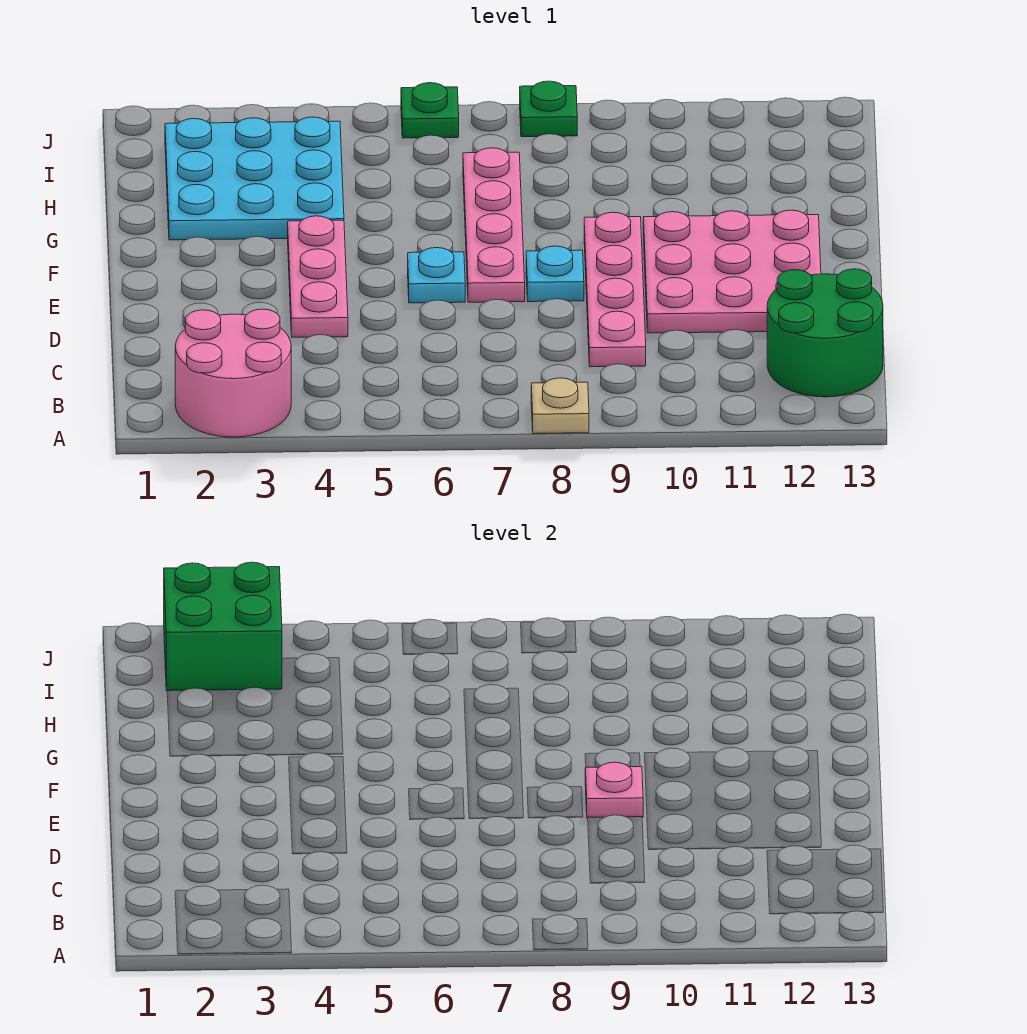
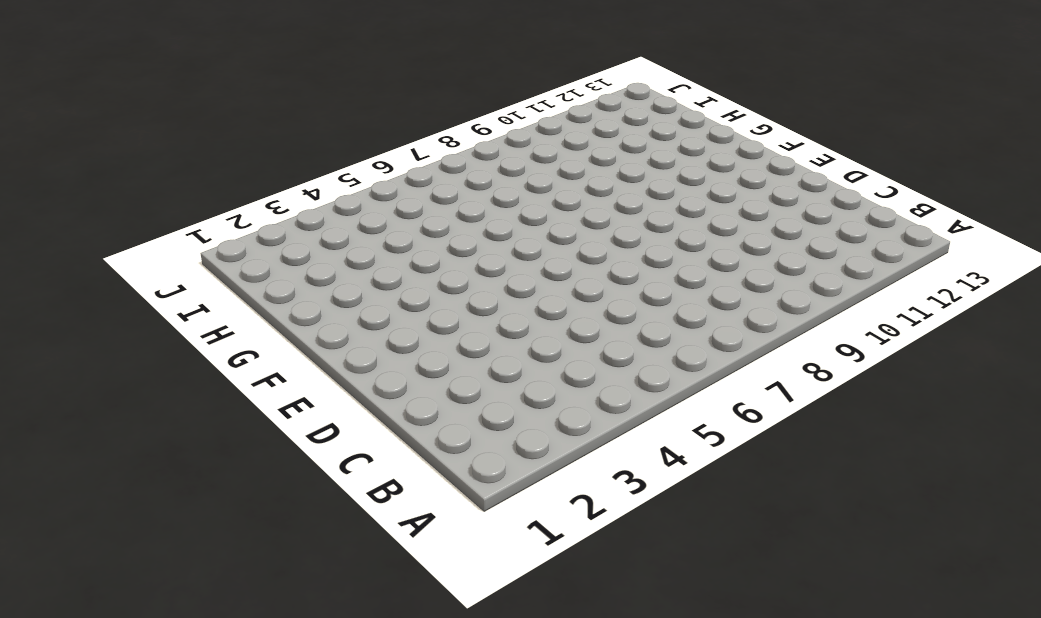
none -> pink round brick A2:B3 level 1
none -> tan plate A8 level 1
none -> green round brick B12:C13 level 1

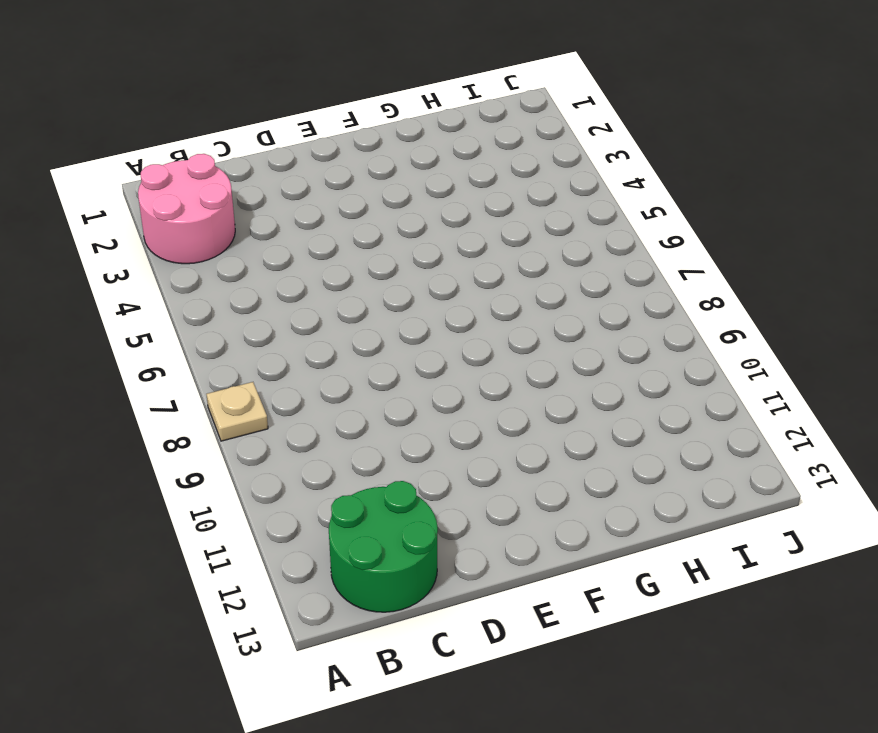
none -> pink plate C9:F9 level 1
none -> pink plate D4:F4 level 1
none -> pink plate D10:F12 level 1

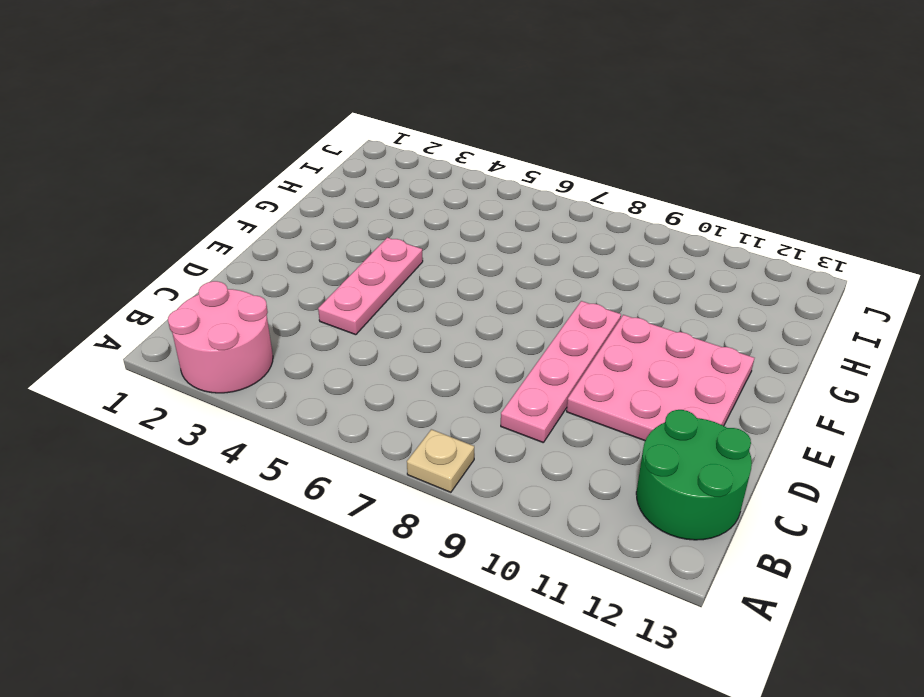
none -> cyan plate E6 level 1
none -> pink plate E7:H7 level 1
none -> cyan plate E8 level 1

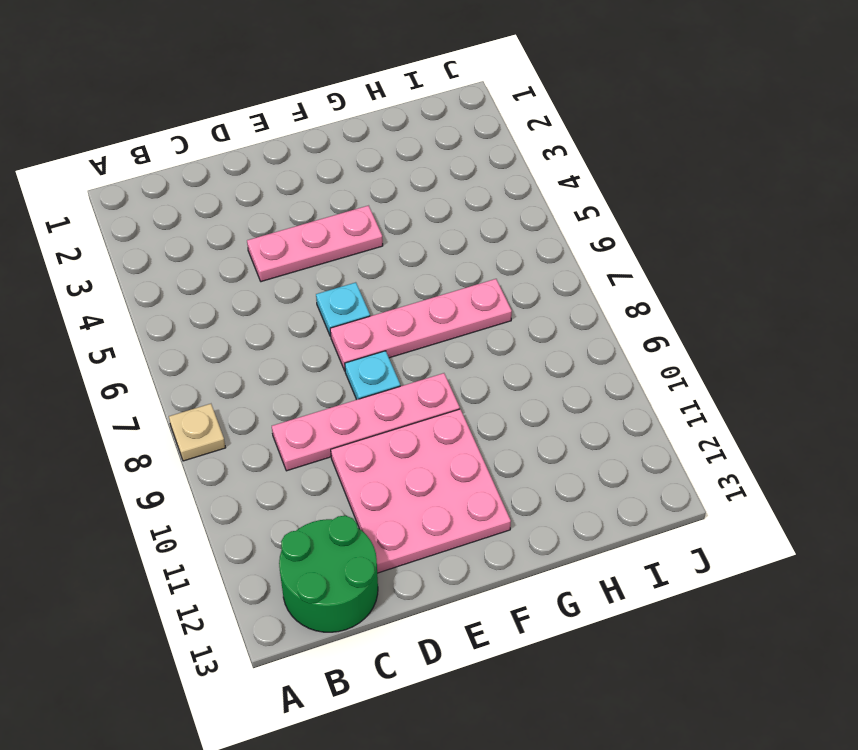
none -> pink round brick A2:B3 level 1
none -> cyan plate G2:I4 level 1
none -> green plate J6 level 1

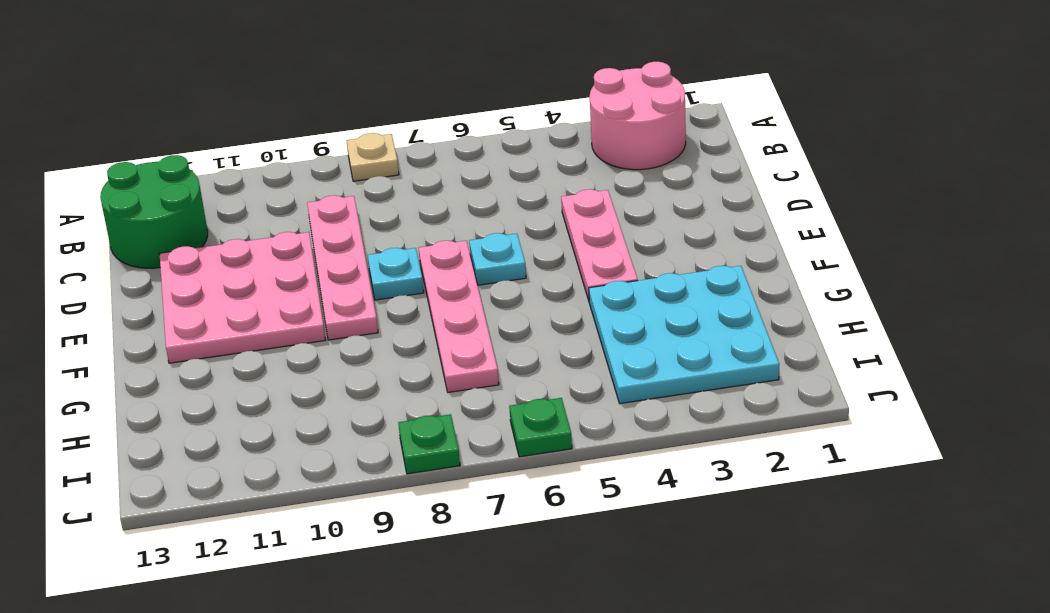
none -> pink plate E9 level 2
none -> green brick I2:J3 level 2

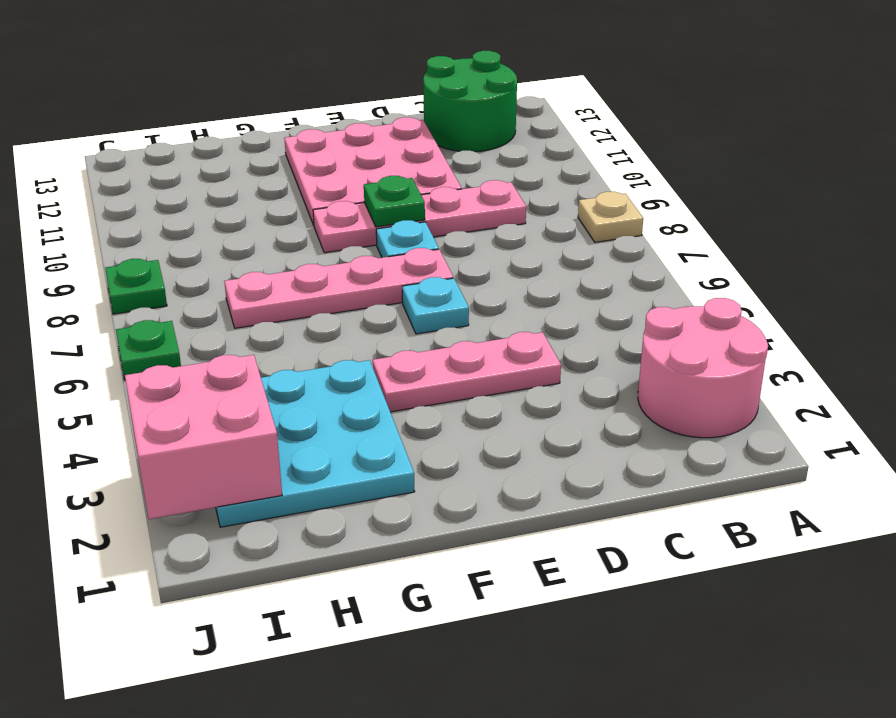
green plate E9 level 2 -> pink plate E9 level 2
pink brick I2:J3 level 2 -> green brick I2:J3 level 2

